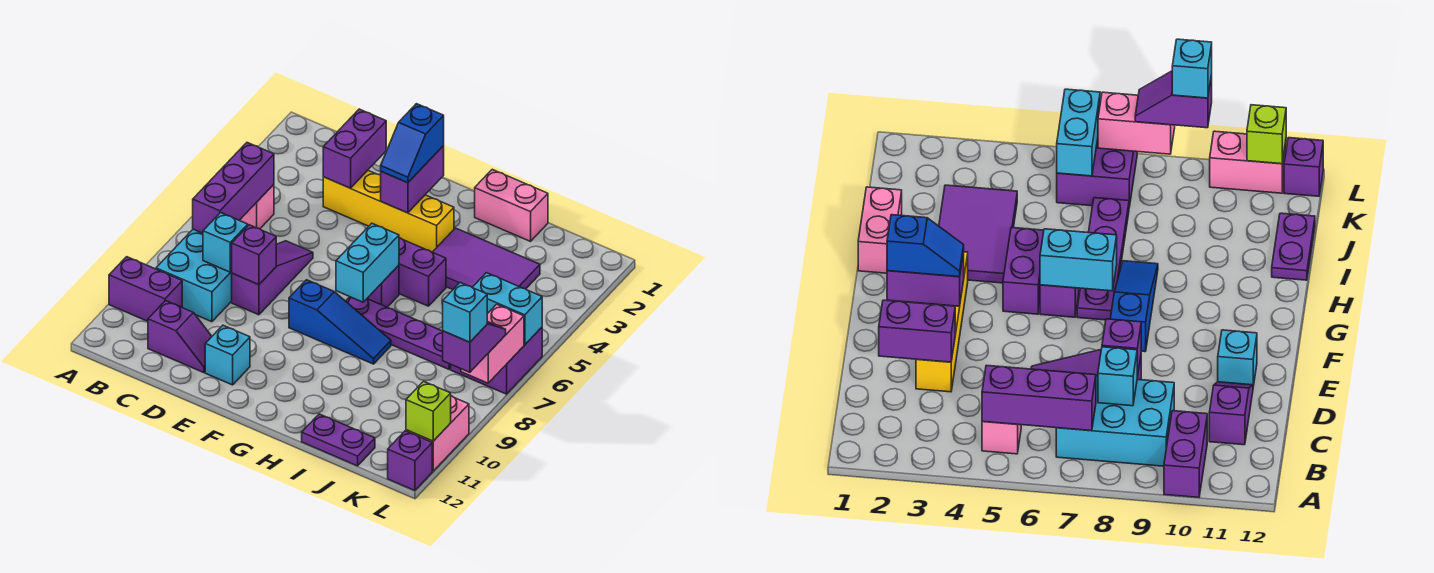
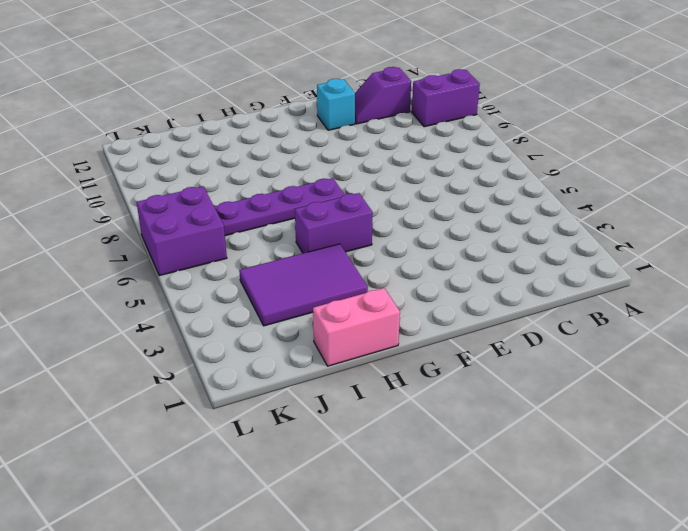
none -> pink brick B5 level 1
none -> cyan brick B7:C9 level 1
none -> yellow brick D3:G3 level 1

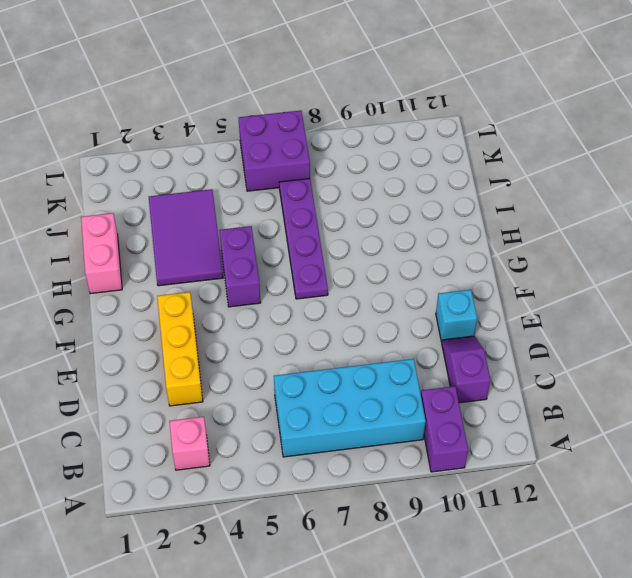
pink brick B3 level 1 -> pink brick B5 level 1
cyan brick B6:C9 level 1 -> cyan brick B7:C9 level 1
yellow brick D3:F3 level 1 -> yellow brick D3:G3 level 1
none -> purple slope D6:D8 level 1 top 8
none -> blue slope F8:H8 level 1 top F
none -> purple brick G6 level 1

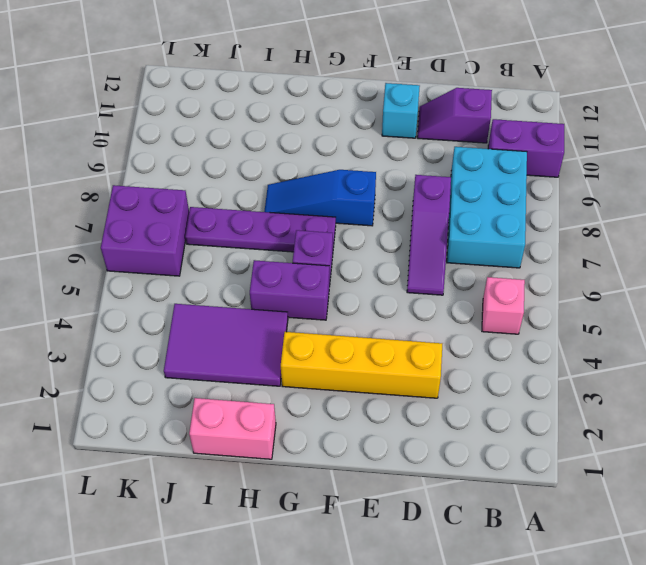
none -> purple plate I12:J12 level 1
none -> pink brick L10:L11 level 1
none -> purple brick L12 level 1

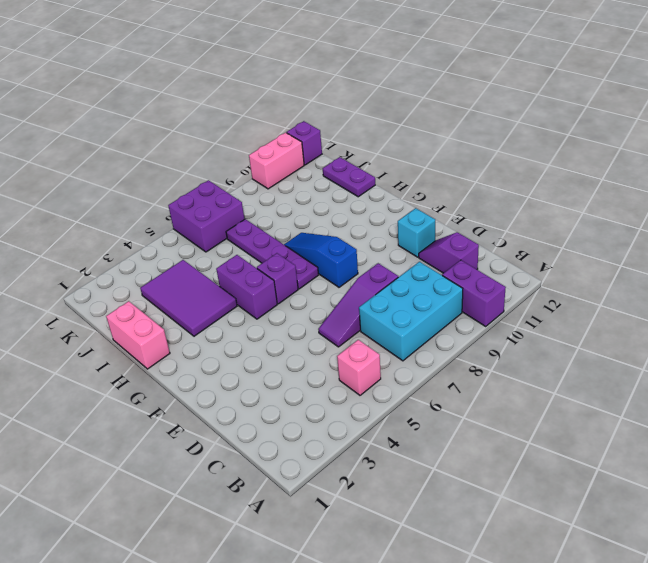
none -> yellow brick D3:G3 level 1
none -> purple brick B5:B7 level 2
none -> cyan brick C8 level 2

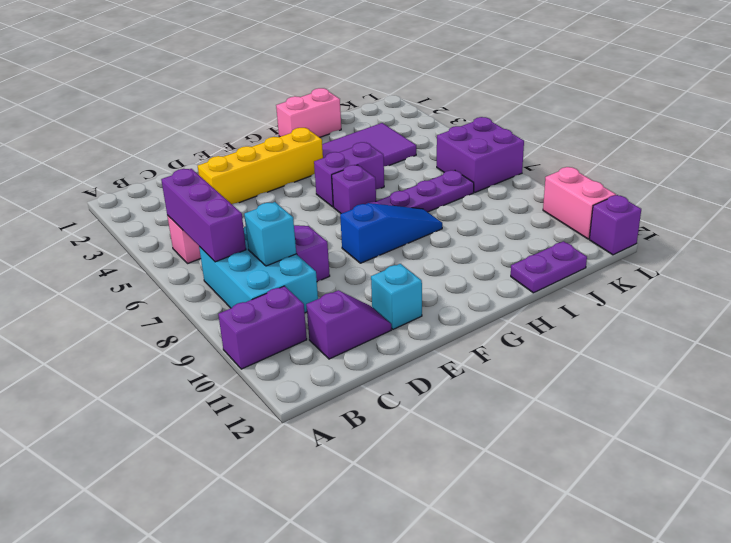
none -> purple brick D2:D3 level 2
none -> purple brick D8 level 2
none -> purple brick F2:F3 level 2

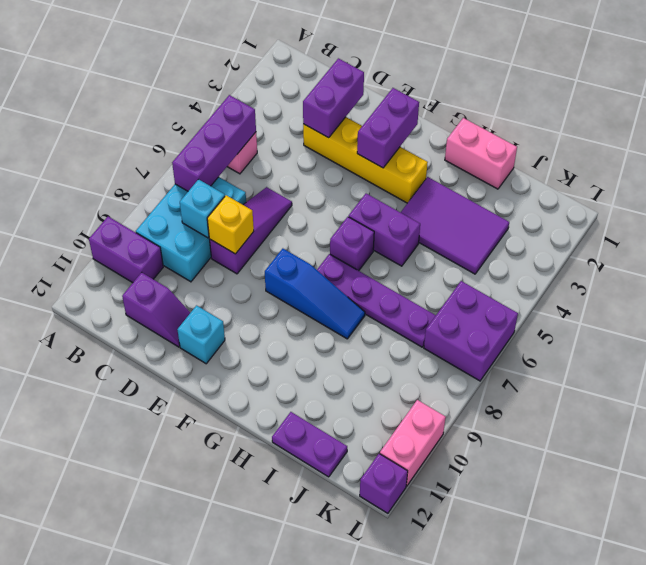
yellow brick D8 level 2 -> purple brick D8 level 2
none -> cyan brick G6:G7 level 2
none -> cyan brick K6:L6 level 2
none -> pink brick L7:L8 level 2

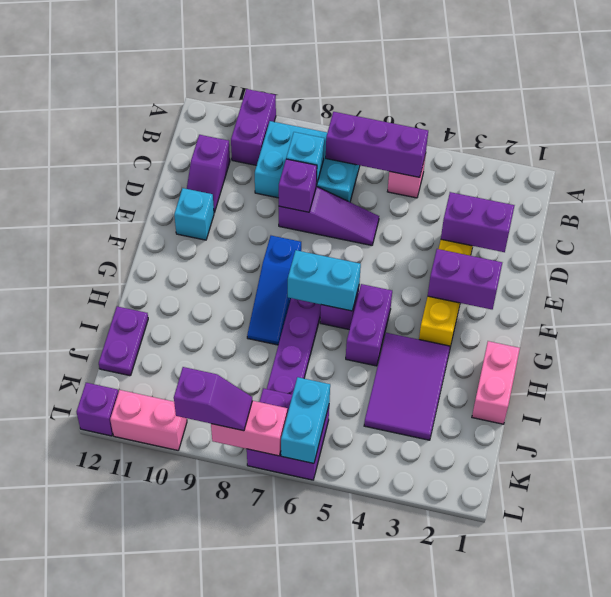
none -> lime brick L11 level 2
none -> blue slope F2:F3 level 3 top 2
none -> cyan brick L9 level 4

